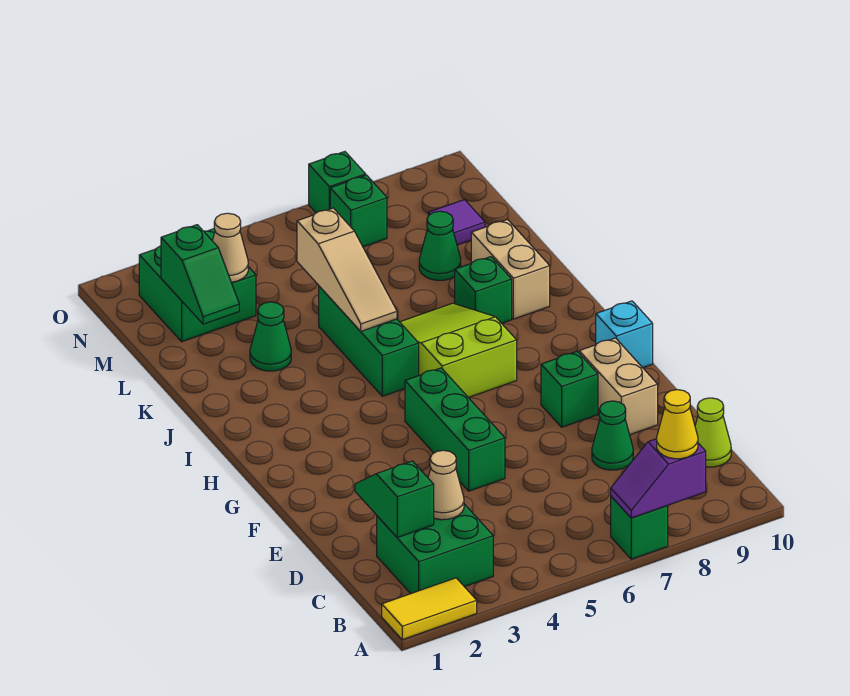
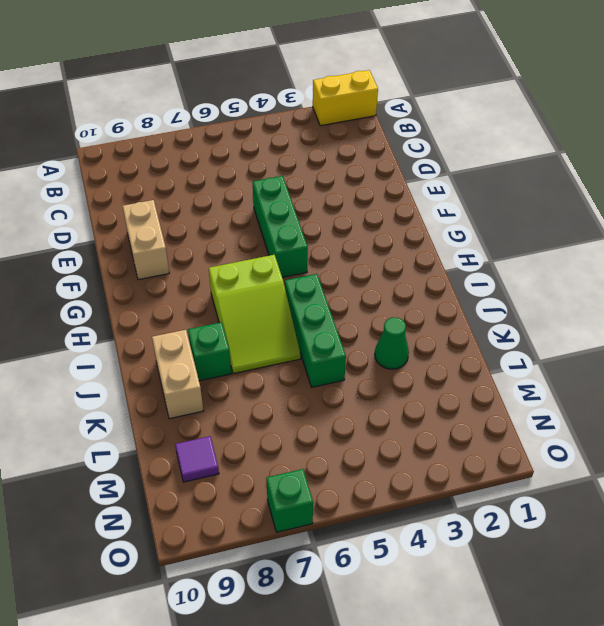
yellow brick A1:A2 level 1 -> yellow tile A1:A2 level 1
none -> green brick A7 level 1
none -> green brick B2:C3 level 1
none -> lime cone C10 level 1

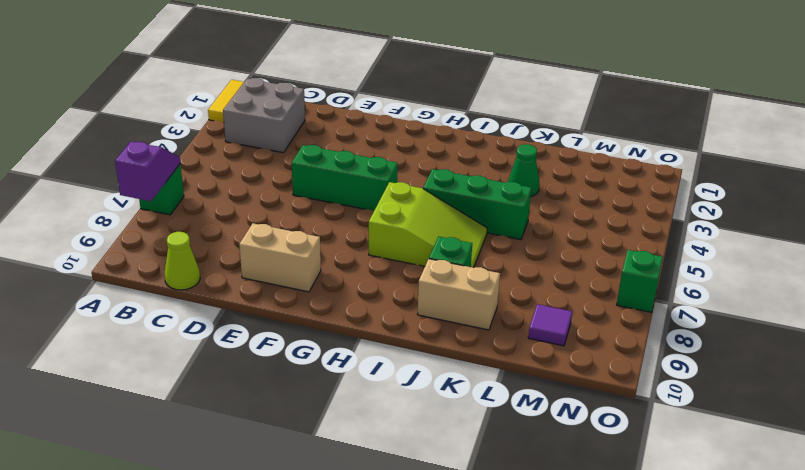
grey brick B2:C3 level 1 -> green brick B2:C3 level 1
none -> green cone D8 level 1
none -> green brick F8 level 1
none -> cyan brick G10 level 1

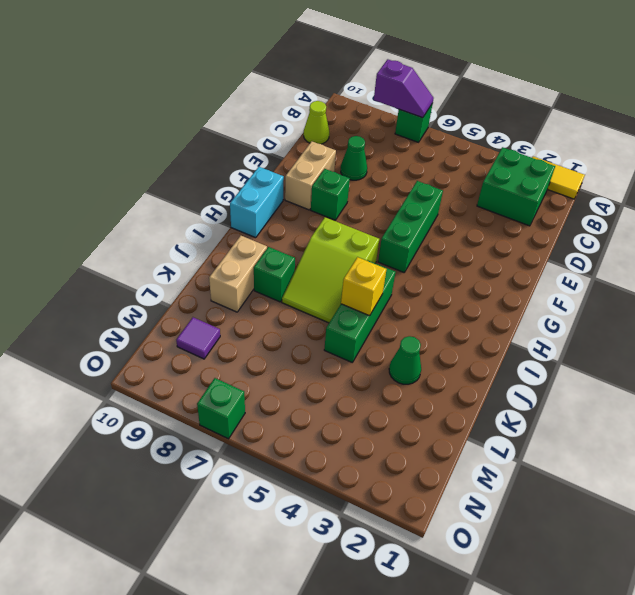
cyan brick G10:H10 level 1 -> cyan brick G10 level 1
yellow brick J5 level 2 -> tan slope J5:L5 level 2 top L
none -> green cone L8 level 1
none -> green brick M2:N3 level 1
none -> green brick N7 level 1

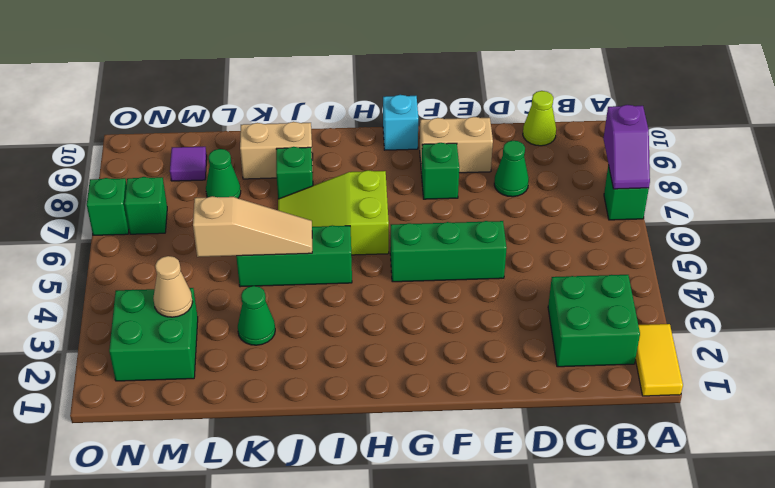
none -> green slope C2:D2 level 2 top C
none -> tan cone C3 level 2
none -> green slope L2:M2 level 2 top M

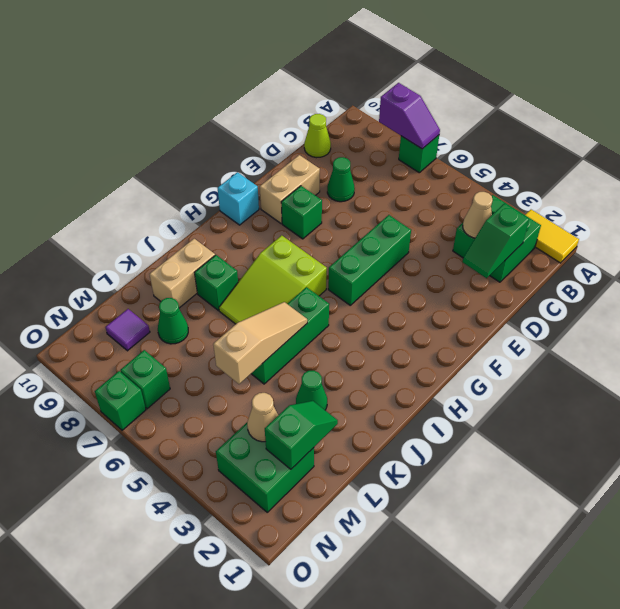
none -> yellow cone A8 level 3

